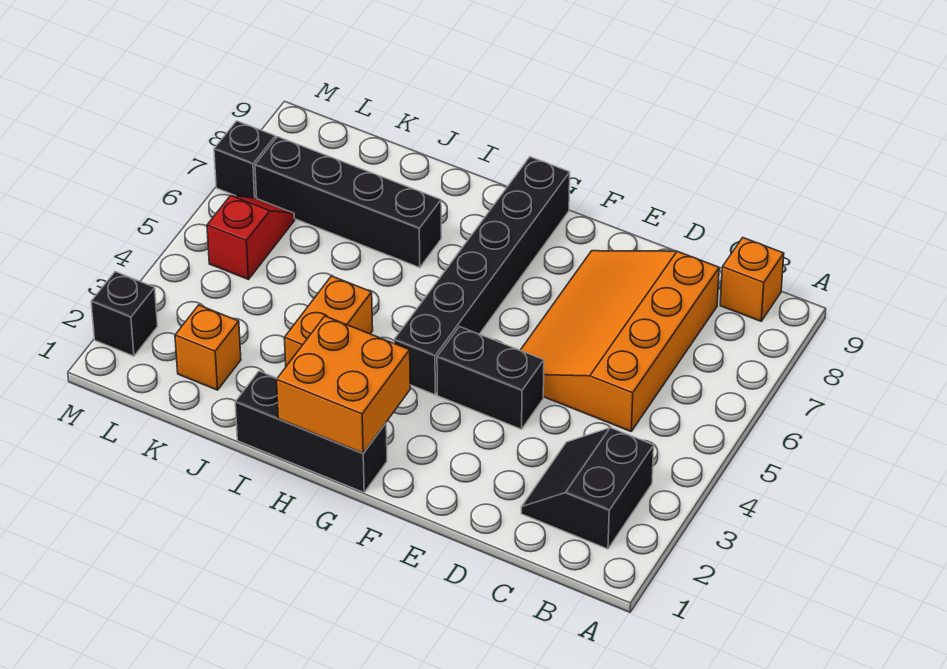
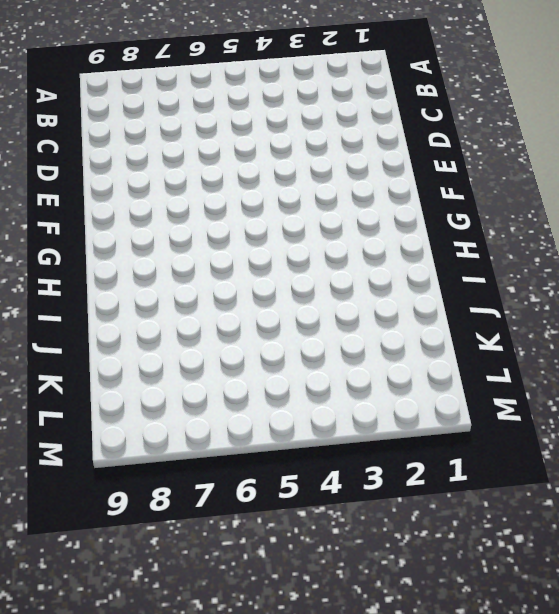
none -> black slope B2:C3 level 1 top B
none -> orange brick B9 level 1
none -> orange slope C5:E8 level 1 top C

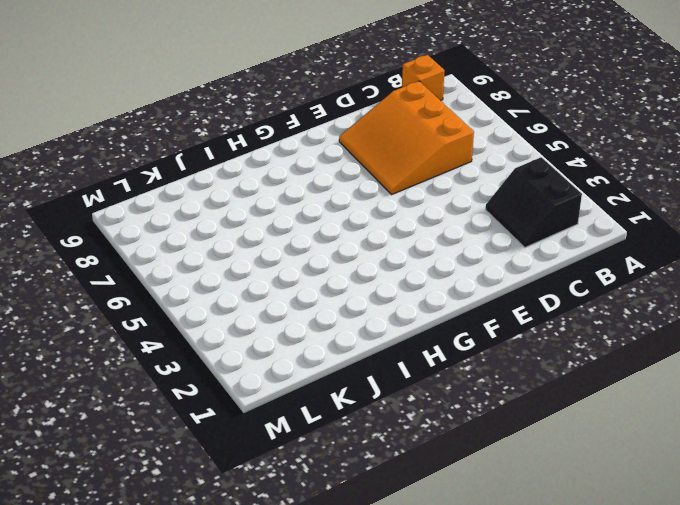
orange slope C6:E8 level 1 top C -> orange slope C5:E8 level 1 top C
none -> black brick E4:F4 level 1
none -> black brick G1:I1 level 1
none -> black brick G4:G9 level 1

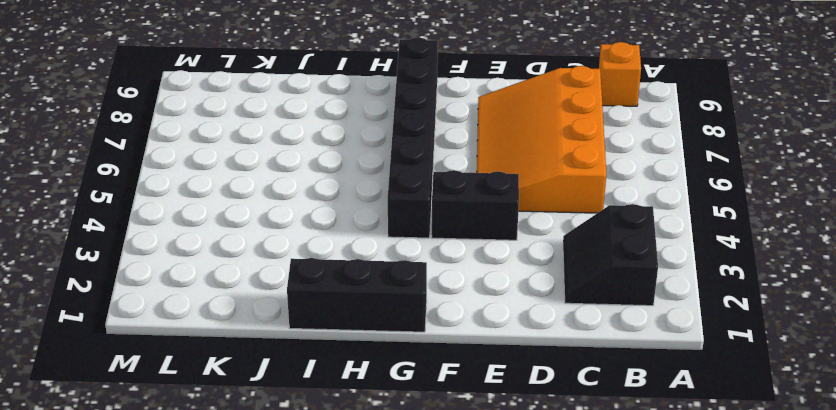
none -> orange brick I3:I4 level 1
none -> black brick I7:L7 level 1
none -> orange brick K2 level 1

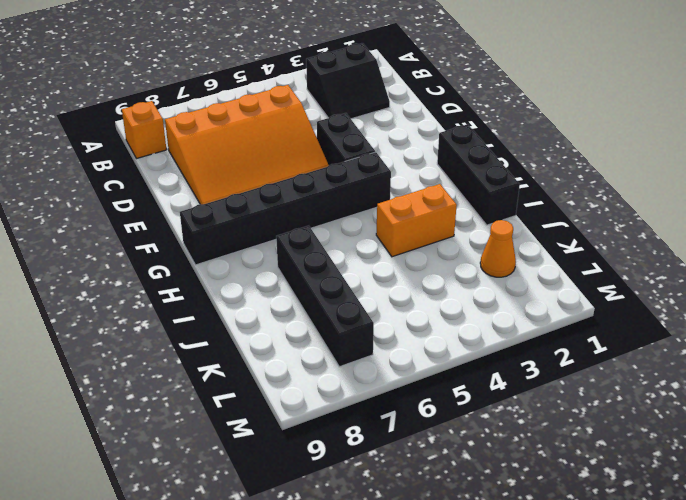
orange cone K2 level 1 -> orange brick K2 level 1
none -> red slope L5:L6 level 1 top 5
none -> black brick M2 level 1
none -> black brick M7 level 1

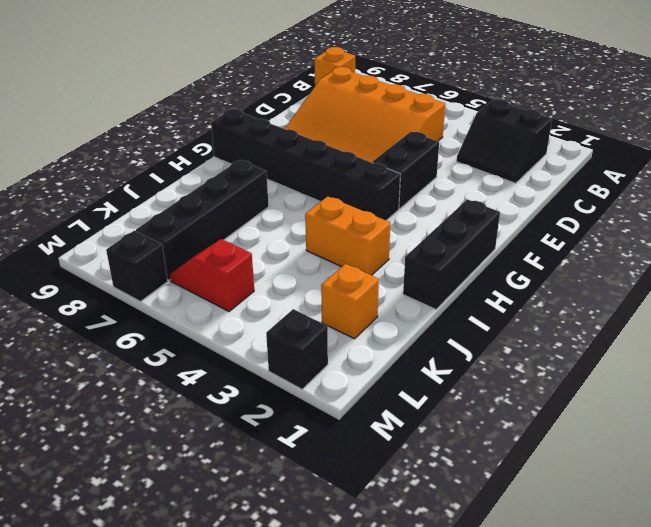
none -> orange brick G1:H2 level 2

